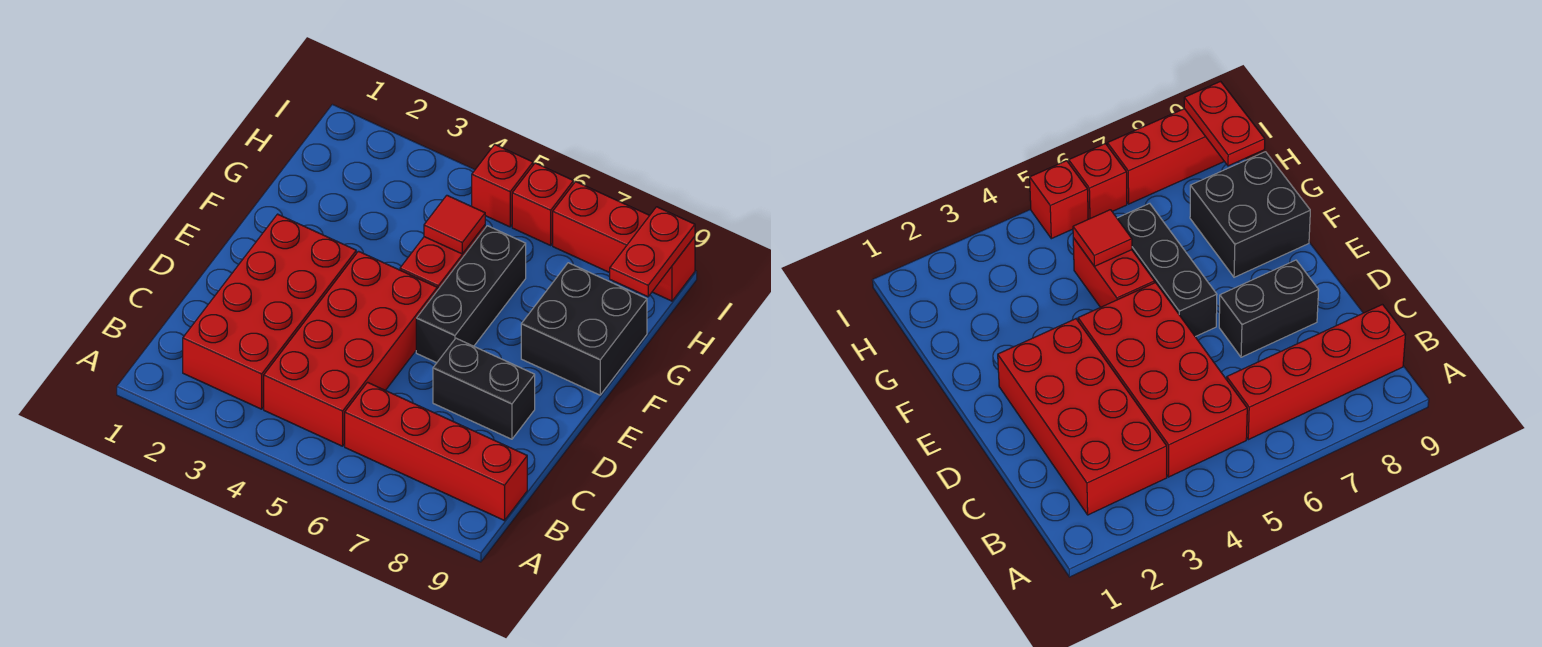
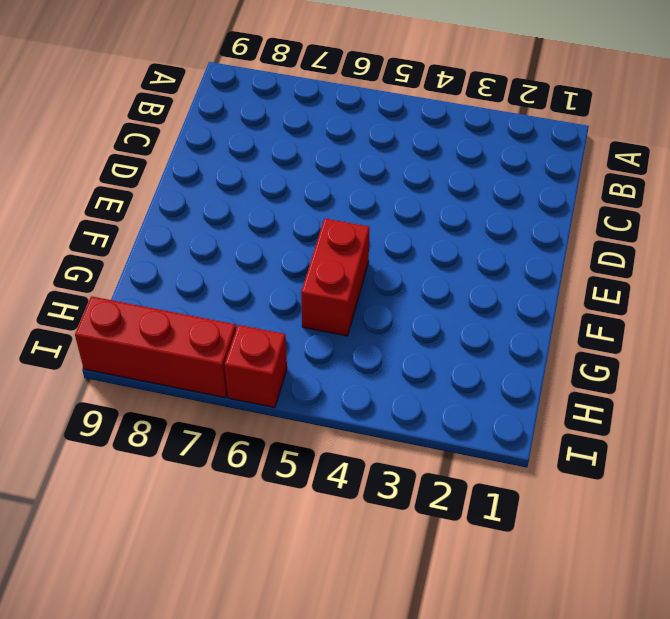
none -> red brick B2:E3 level 1
none -> red brick B4:E5 level 1
none -> red brick B6:B9 level 1

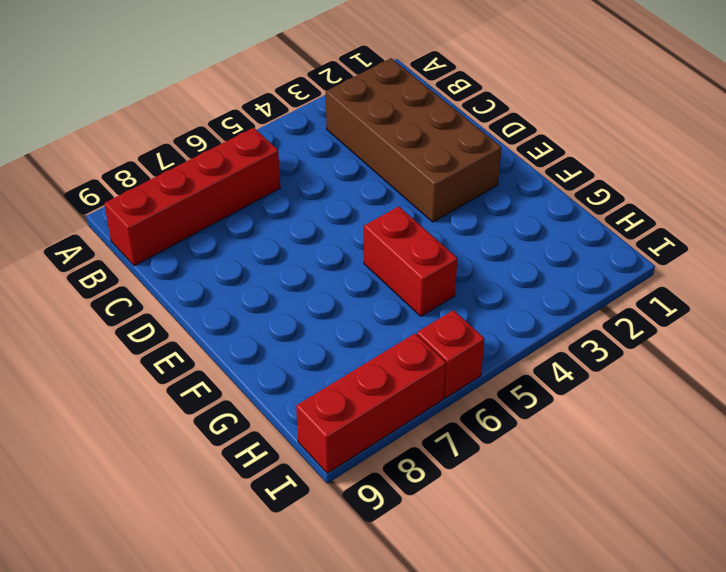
brown brick B2:E3 level 1 -> red brick B2:E3 level 1
none -> red brick B4:E5 level 1
none -> black brick D7:D8 level 1
none -> black brick E6:G6 level 1

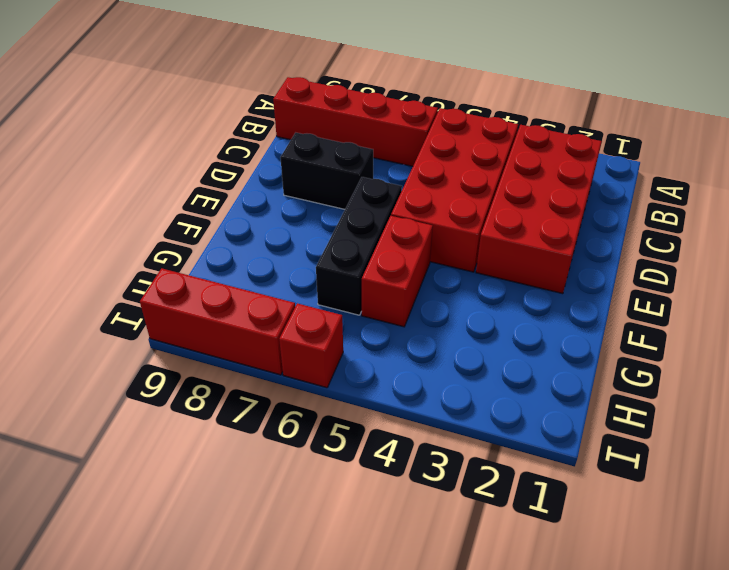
none -> black brick F8:G9 level 1
none -> red brick I5 level 1
none -> red tile G5 level 2

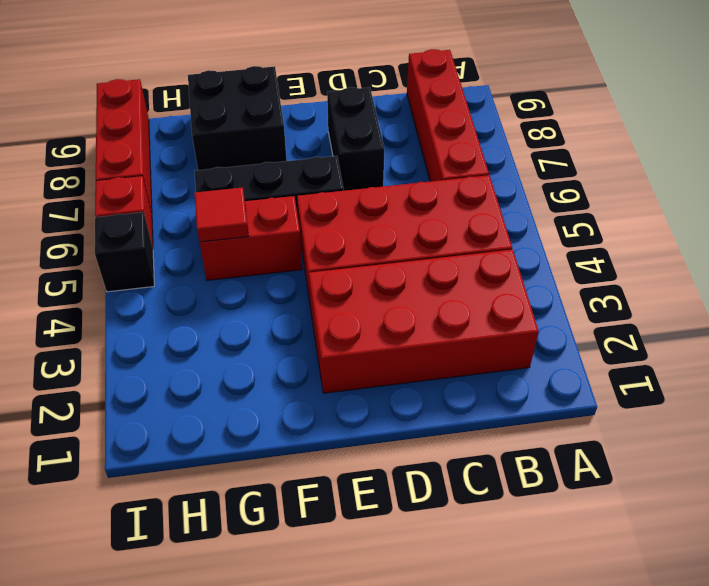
black brick I5 level 1 -> red brick I5 level 1
none -> red plate H9:I9 level 2

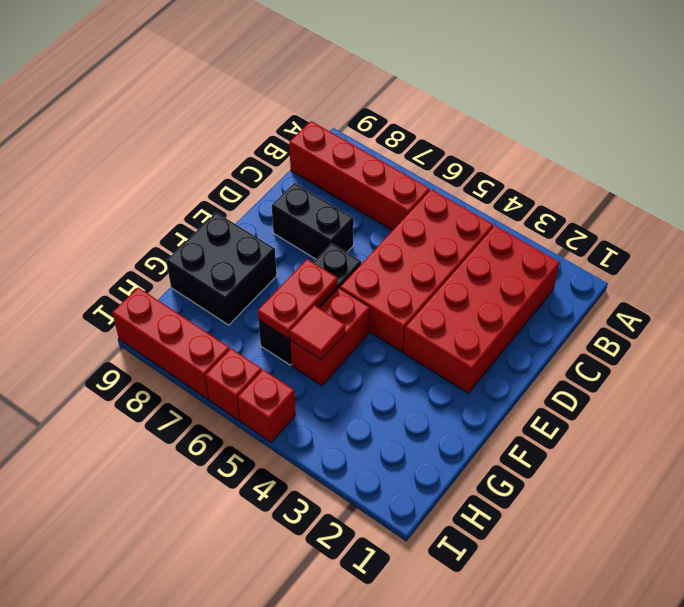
red plate F6:G6 level 2 -> red plate H9:I9 level 2

